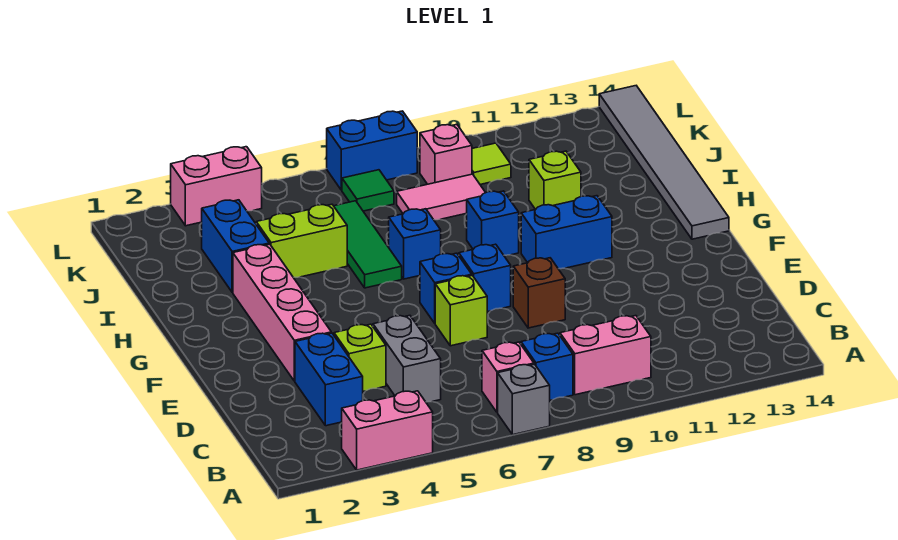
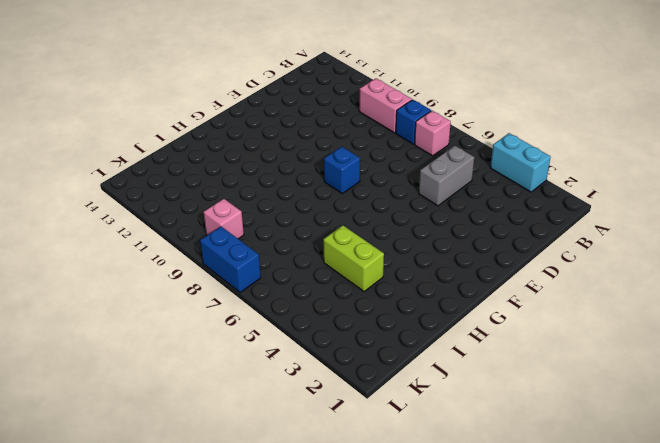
cyan brick A3:A4 level 1 -> pink brick A3:A4 level 1
none -> grey brick A7 level 1
none -> blue brick C3:D3 level 1
none -> lime brick D4 level 1

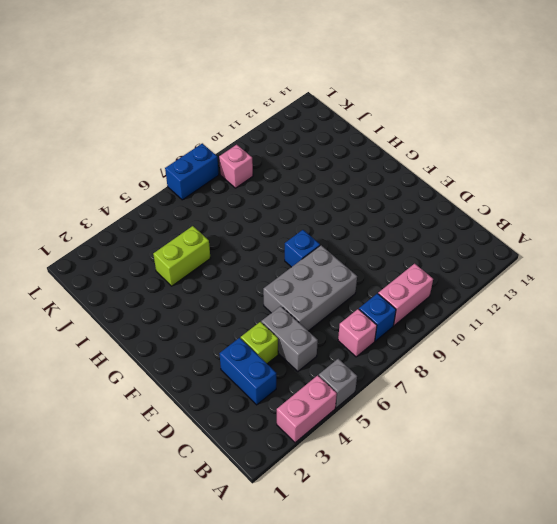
grey brick A5 level 1 -> grey brick A7 level 1
grey brick D6:E8 level 1 -> lime brick E7 level 1
none -> pink brick E3:H3 level 1
none -> brown brick E9 level 1
none -> blue brick F7 level 1

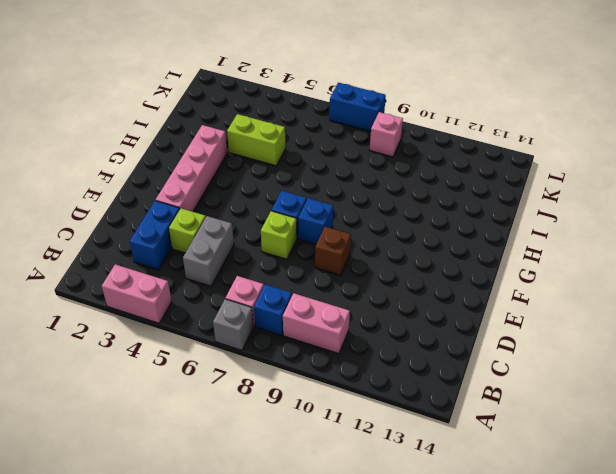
none -> blue brick G10:G11 level 1
none -> grey tile G14:L14 level 1
none -> green tile H6:J6 level 1

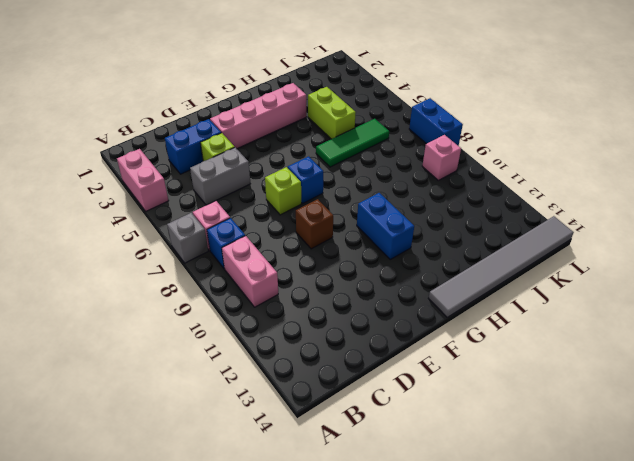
none -> blue brick F8 level 1
none -> blue brick H7 level 1
none -> blue brick H9 level 1

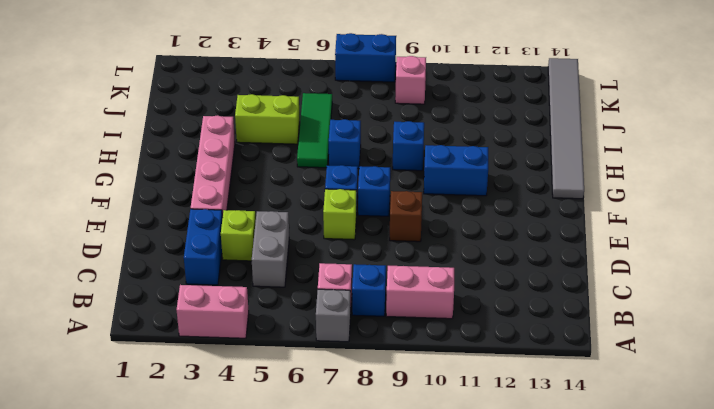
none -> blue brick I3:J3 level 1
none -> lime brick I11 level 1
none -> pink tile J8:J9 level 1

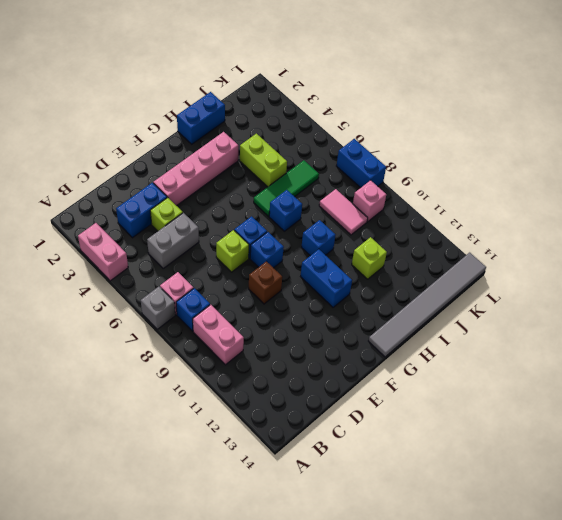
blue brick H1:I1 level 1 -> blue brick I3:J3 level 1
none -> green tile K7 level 1
none -> lime tile K10 level 1
none -> pink brick L3:L4 level 1

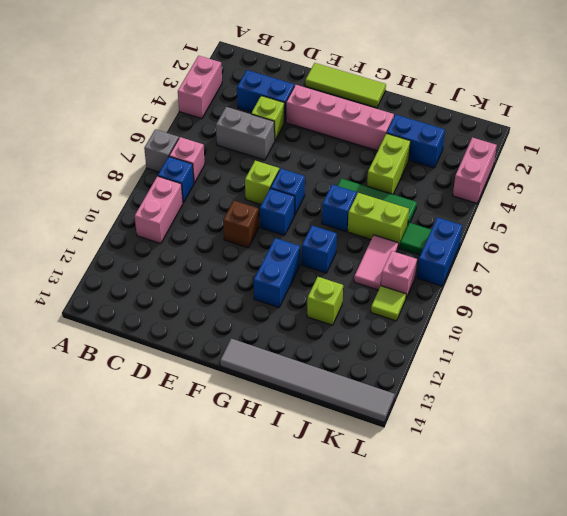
lime tile E1:G1 level 1 -> none
lime brick I7:J7 level 1 -> none

